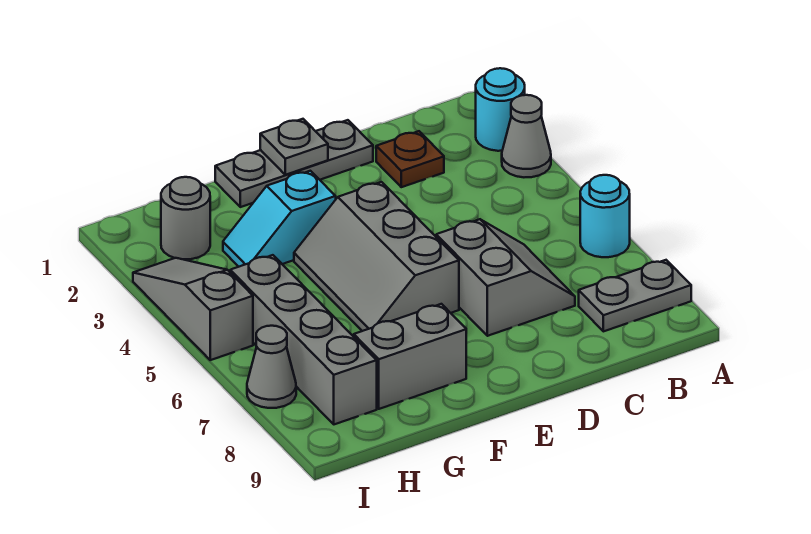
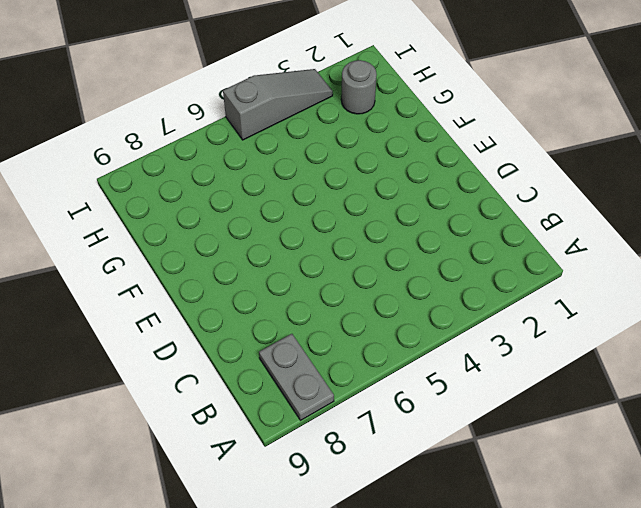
none -> cyan round brick A2 level 1
none -> grey cone A3 level 1
none -> cyan round brick A6 level 1

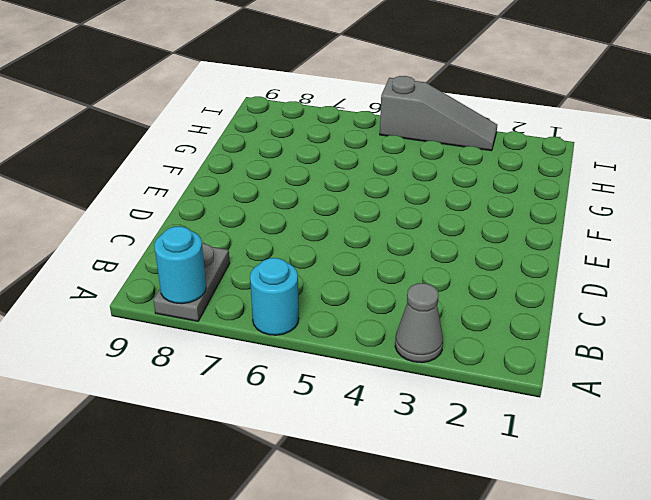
cyan round brick A8 level 2 -> cyan round brick A2 level 1
none -> brown plate C2 level 1
none -> grey slope C6:D7 level 1 top D
none -> grey plate D1:F1 level 1

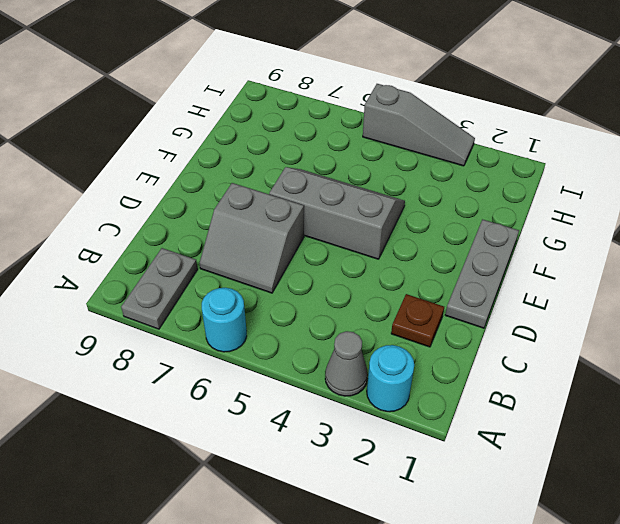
none -> cyan slope F3:G3 level 1 top F
none -> grey brick F8:G8 level 1
none -> grey round brick H2 level 1

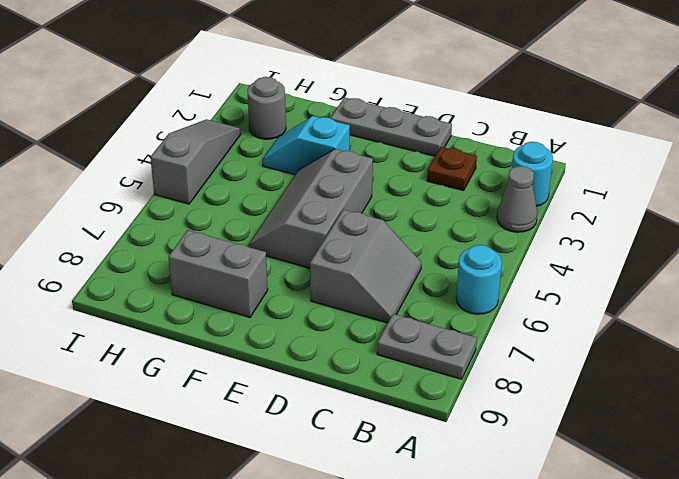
none -> grey brick H5:H8 level 1
none -> grey cone I7 level 1
none -> grey plate E1 level 2

